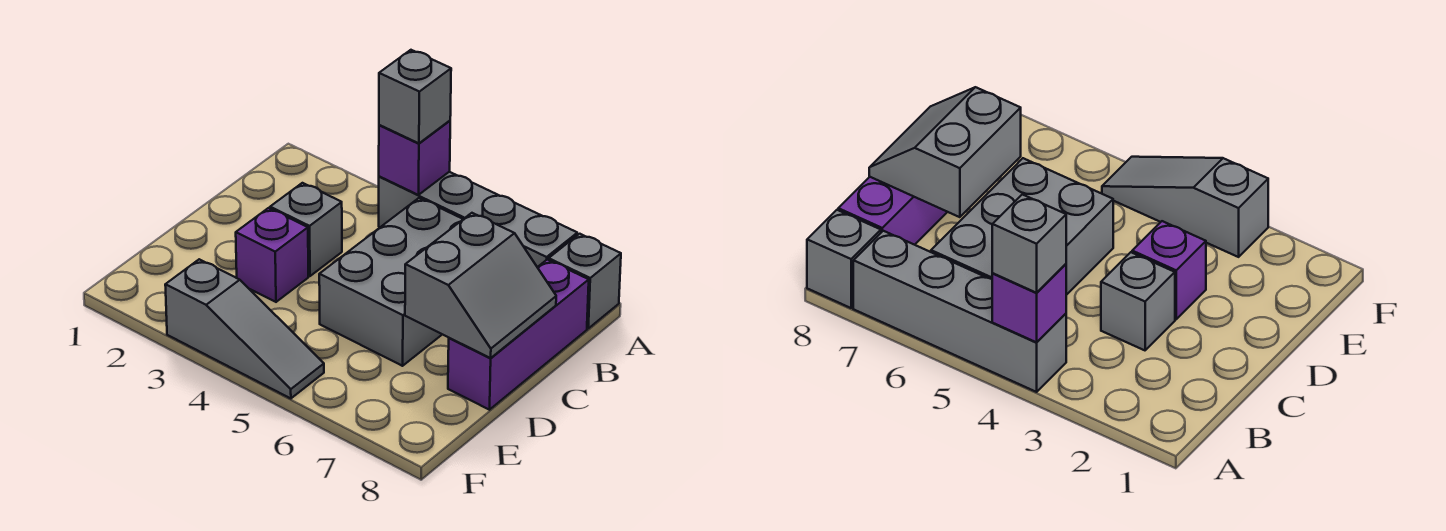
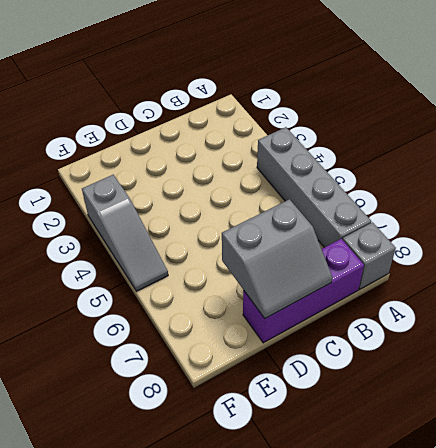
none -> grey brick B5:D6 level 1
none -> grey brick C3 level 1

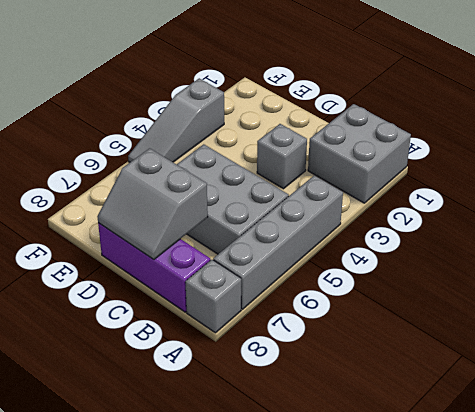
grey brick A1:B2 level 1 -> none
none -> purple brick D3 level 1
none -> purple brick A4 level 2

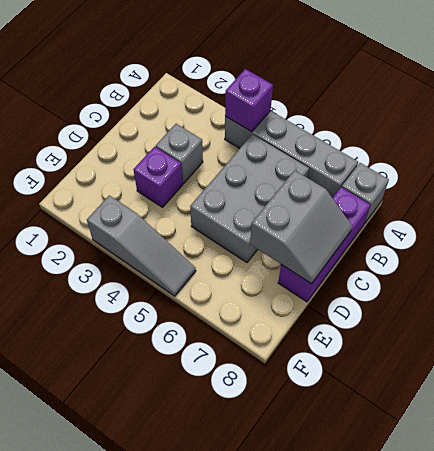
none -> grey brick A4 level 3

